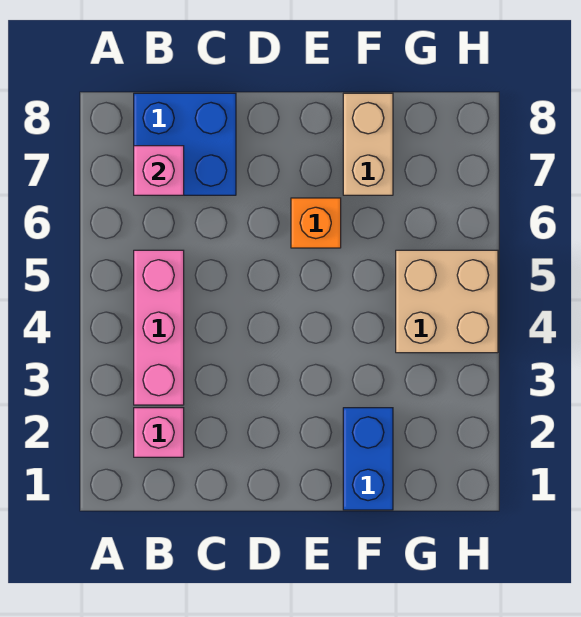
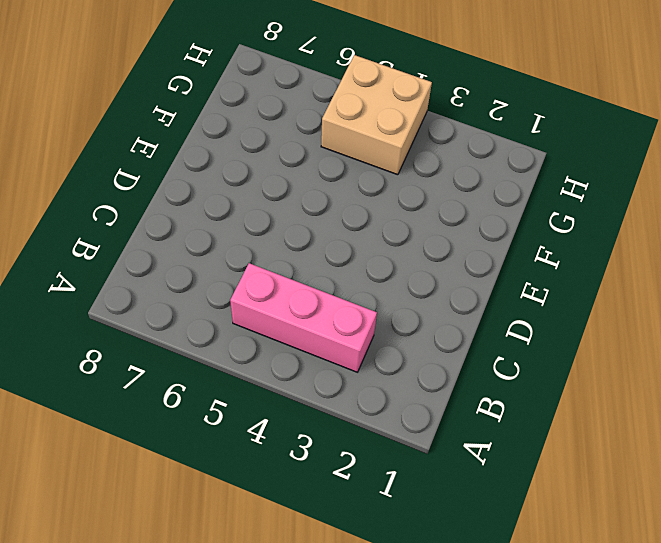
none -> pink brick B2 level 1
none -> blue brick B7:C8 level 1

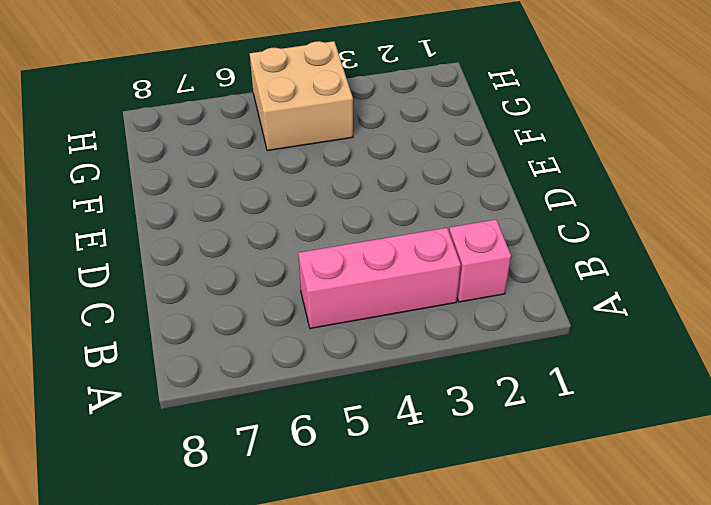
none -> blue brick B7:C8 level 1
none -> orange brick E6 level 1

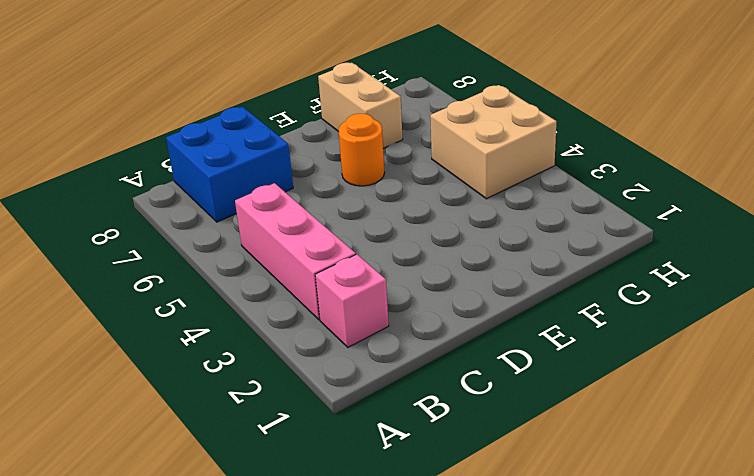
orange round brick E6 level 1 -> orange brick E6 level 1
none -> blue brick F1:F2 level 1
none -> pink brick B7 level 2

